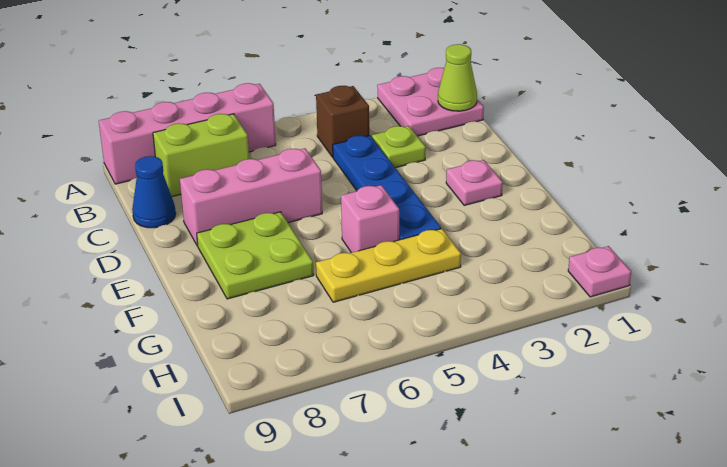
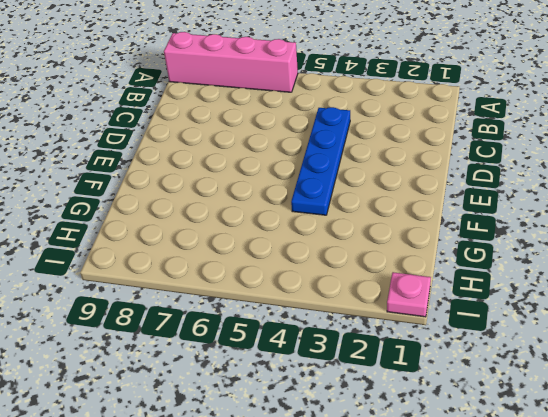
none -> pink plate A1:B2 level 1
none -> brown brick B4 level 1
none -> lime brick B7:B8 level 1

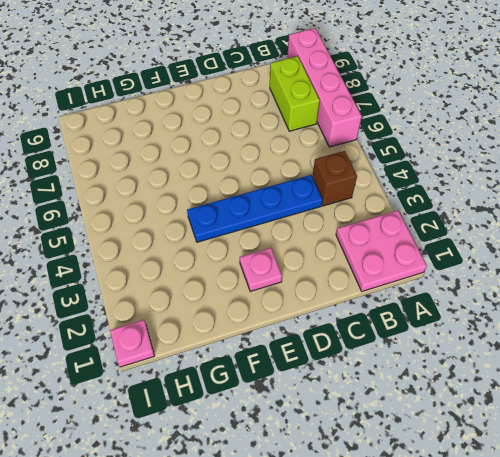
none -> lime plate C3 level 1
none -> blue cone C9 level 1
none -> pink brick D6:D8 level 1

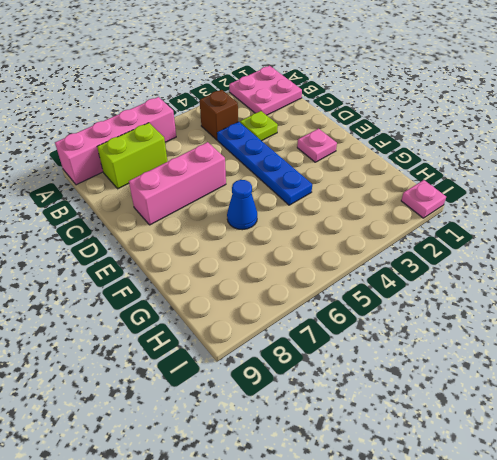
blue cone F6 level 1 -> blue cone C9 level 1
none -> lime plate E7:F8 level 1
none -> pink brick F5 level 1
none -> yellow plate G4:G6 level 1

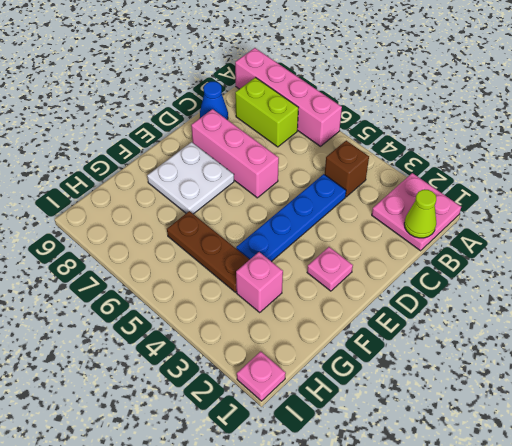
white plate E7:F8 level 1 -> lime plate E7:F8 level 1
pink brick G3 level 1 -> pink brick F5 level 1
brown plate G4:G6 level 1 -> yellow plate G4:G6 level 1
none -> lime plate C3 level 1

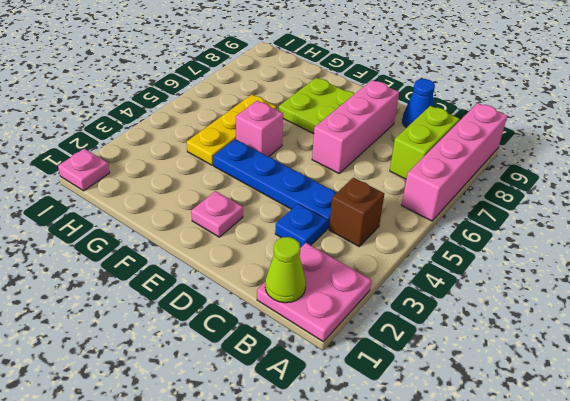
blue plate C3 level 1 -> lime plate C3 level 1

